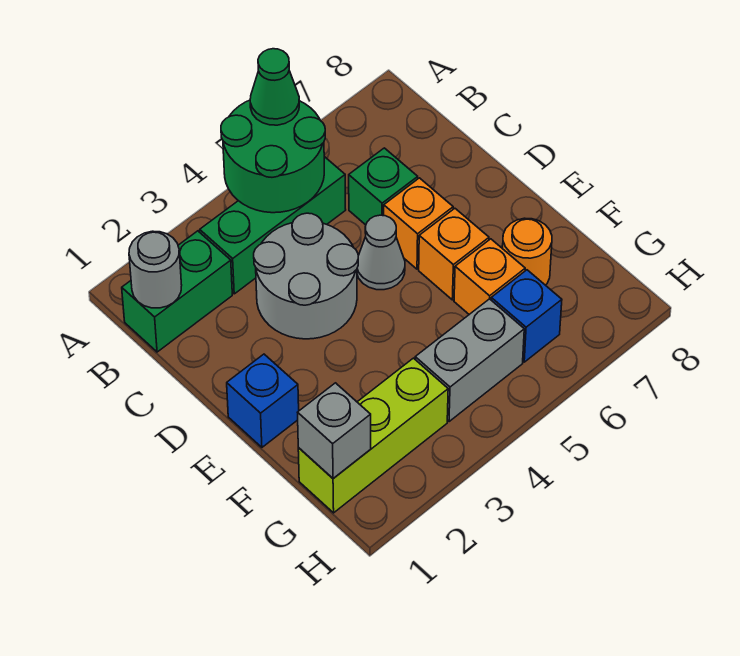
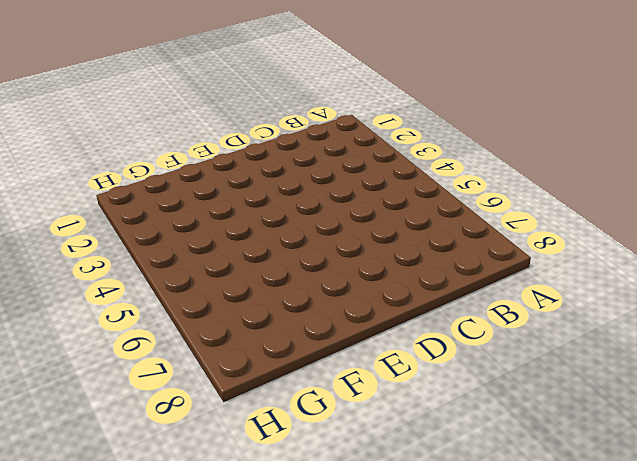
none -> green brick B1:B2 level 1
none -> green brick B3:B5 level 1
none -> grey round brick C3:D4 level 1

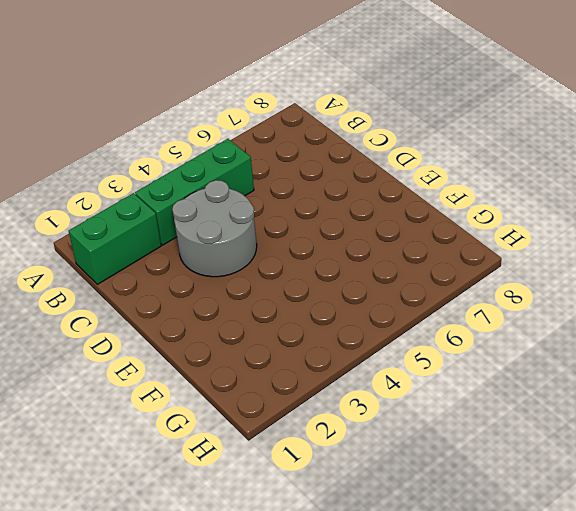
none -> green brick C6 level 1
none -> grey cone D5 level 1
none -> orange brick D6 level 1

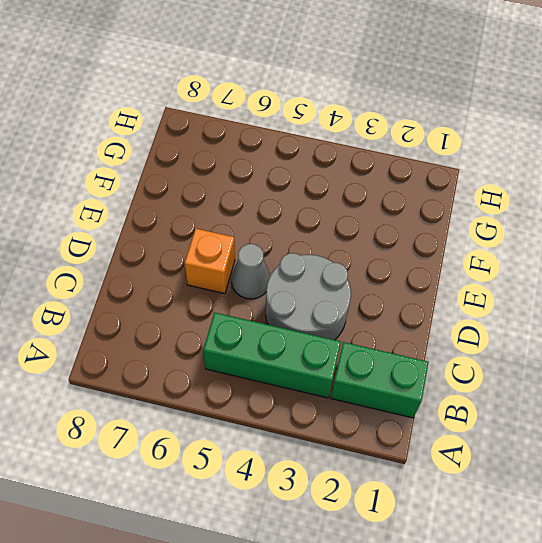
none -> green brick C6 level 1
none -> blue brick E1 level 1
none -> orange brick E6 level 1

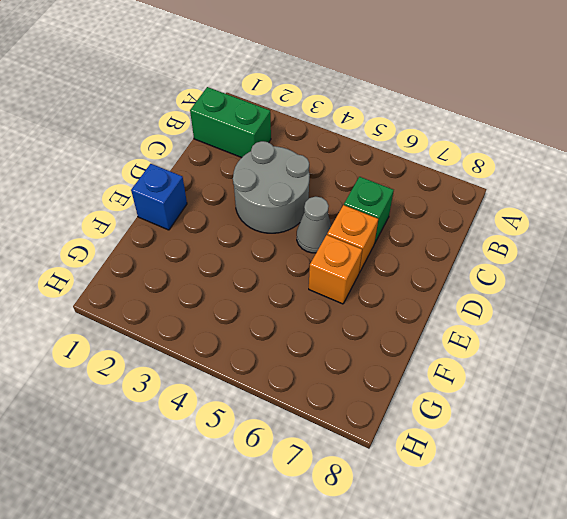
none -> green brick B3:B5 level 1
none -> orange brick F6 level 1
none -> orange round brick F7 level 1

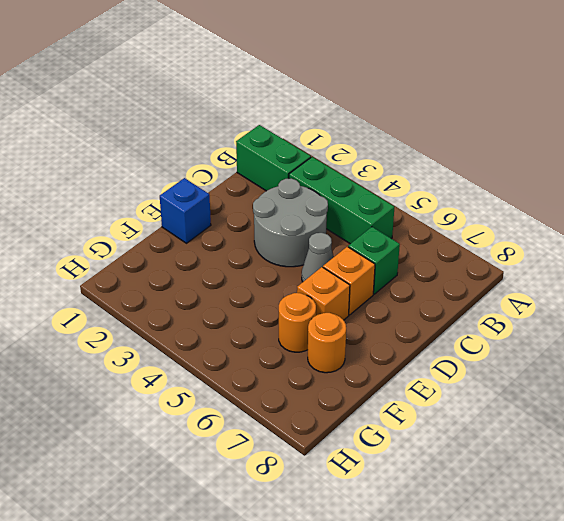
orange round brick F6 level 1 -> orange brick F6 level 1
none -> lime brick G1:G3 level 1
none -> grey brick G4:G5 level 1
none -> blue brick G6 level 1

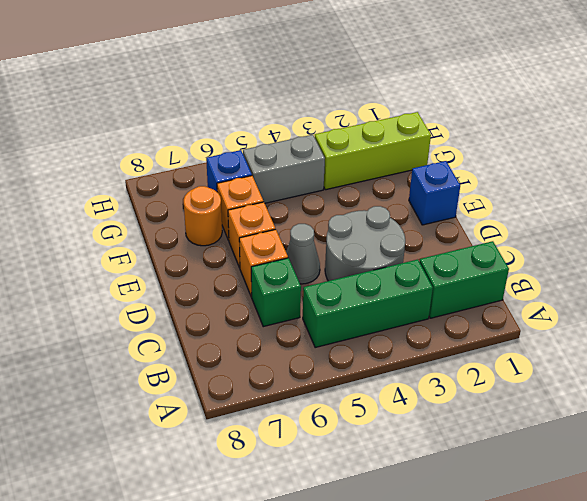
none -> green round brick A4:B5 level 2
none -> grey round brick B1 level 2
none -> grey brick G1 level 2

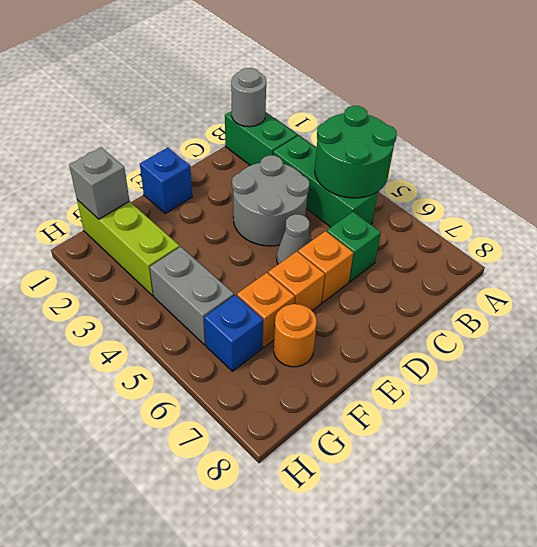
none -> green cone A5 level 3

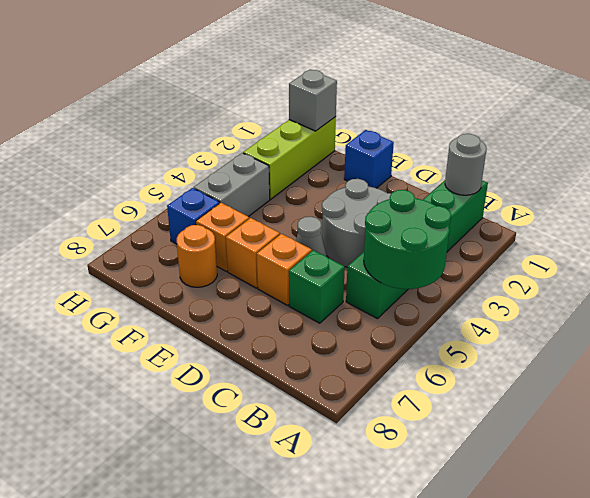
none -> green cone A5 level 3

